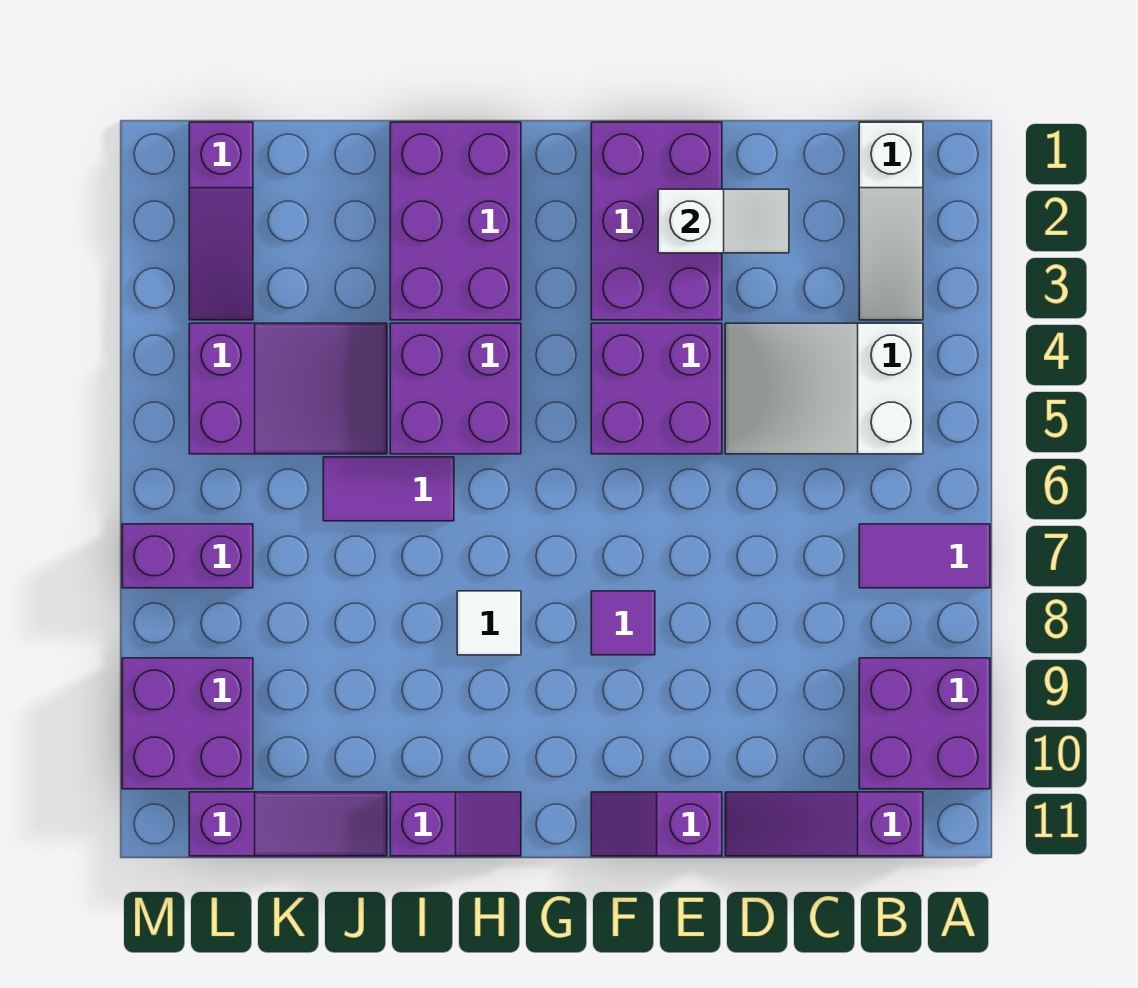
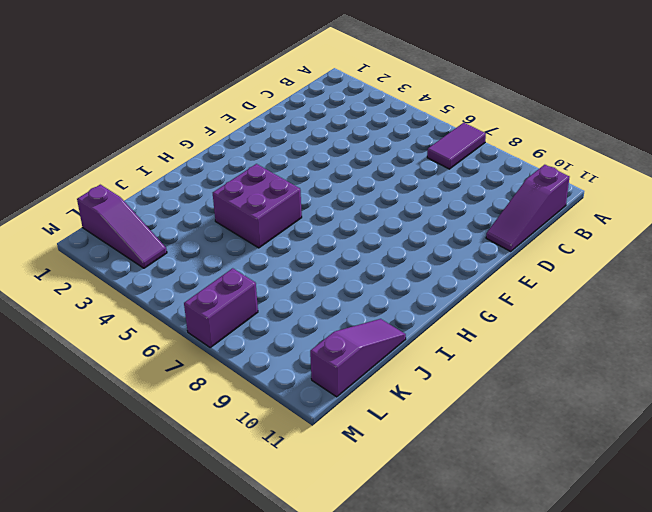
none -> purple brick A9:B10 level 1
none -> white slope B1:B3 level 1 top 1
none -> white slope B4:D5 level 1 top B

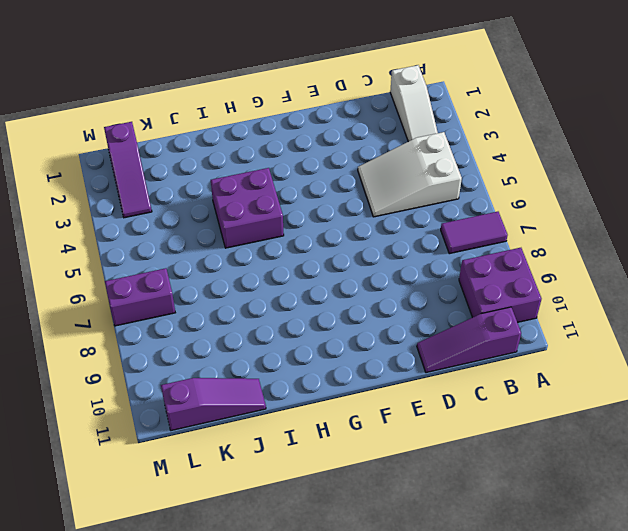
none -> purple brick E1:F3 level 1
none -> purple brick E4:F5 level 1
none -> purple slope E11:F11 level 1 top E

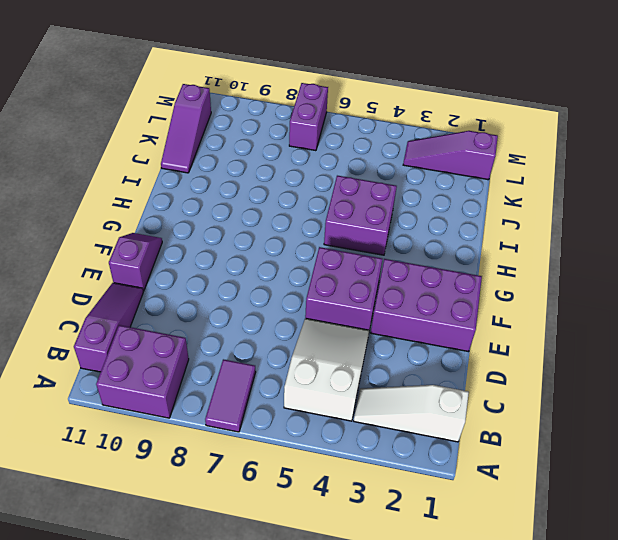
none -> purple tile F8 level 1
none -> purple brick H1:I3 level 1
none -> white tile H8 level 1

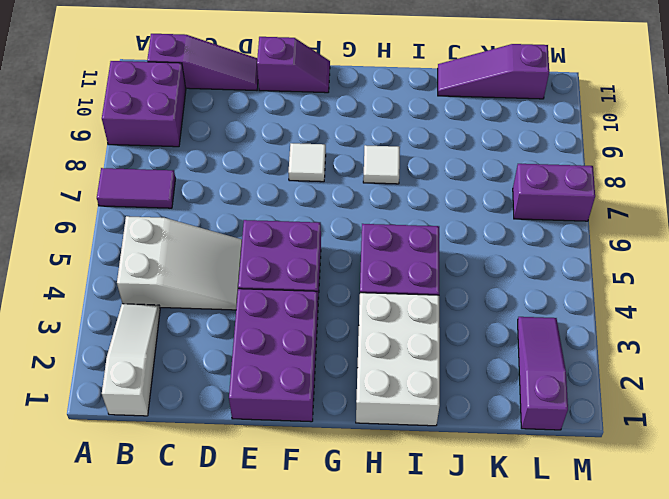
white tile F8 level 1 -> purple tile F8 level 1
white brick H1:I3 level 1 -> purple brick H1:I3 level 1
none -> purple slope H11:I11 level 1 top I
none -> purple tile I6:J6 level 1
none -> purple slope J4:L5 level 1 top L

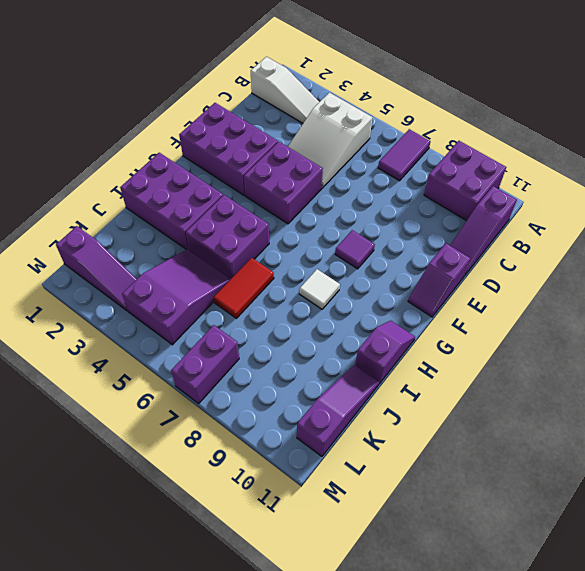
red tile I6:J6 level 1 -> purple tile I6:J6 level 1
none -> purple brick L9:M10 level 1
none -> white slope D2:E2 level 2 top E

